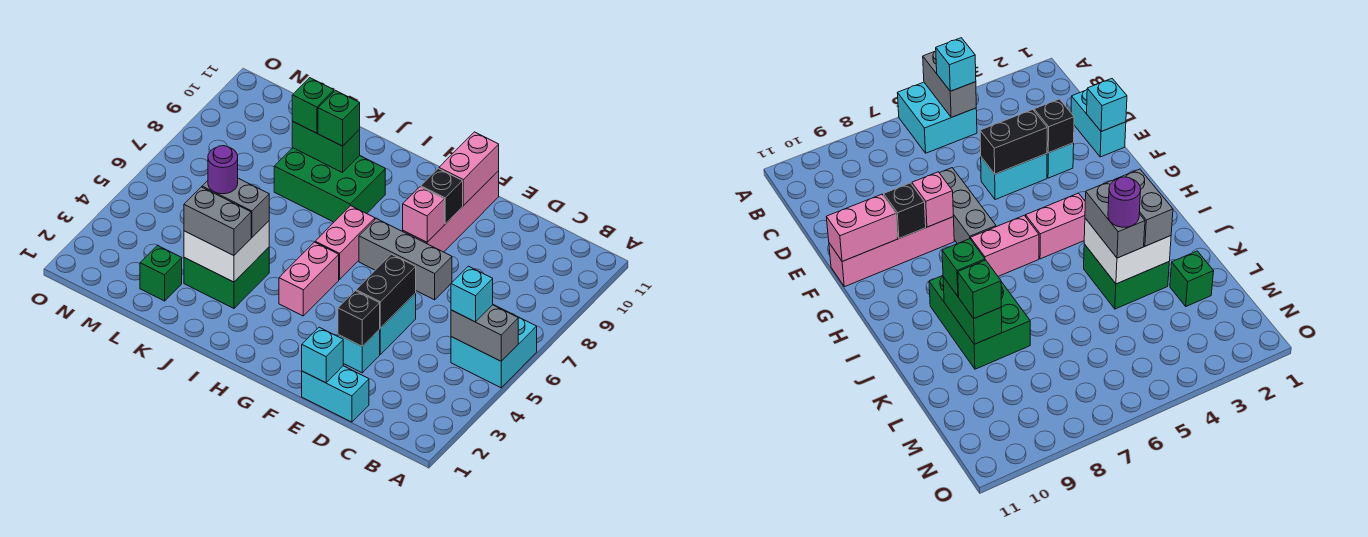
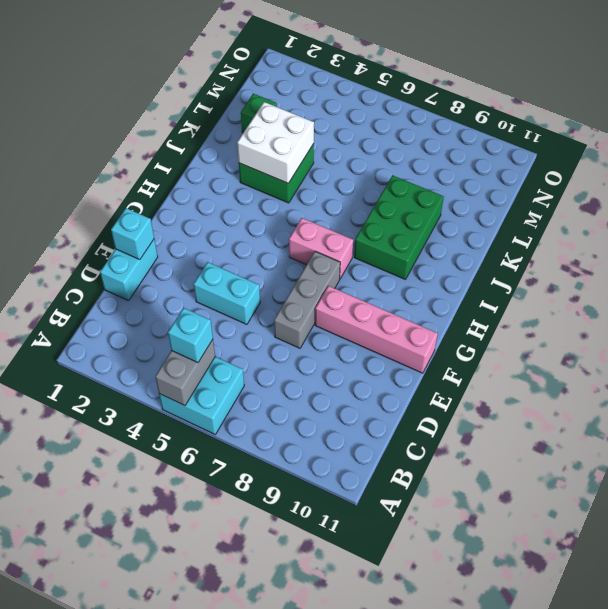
none -> cyan brick E3 level 1
none -> pink brick H4:H5 level 1
none -> black brick E3 level 2

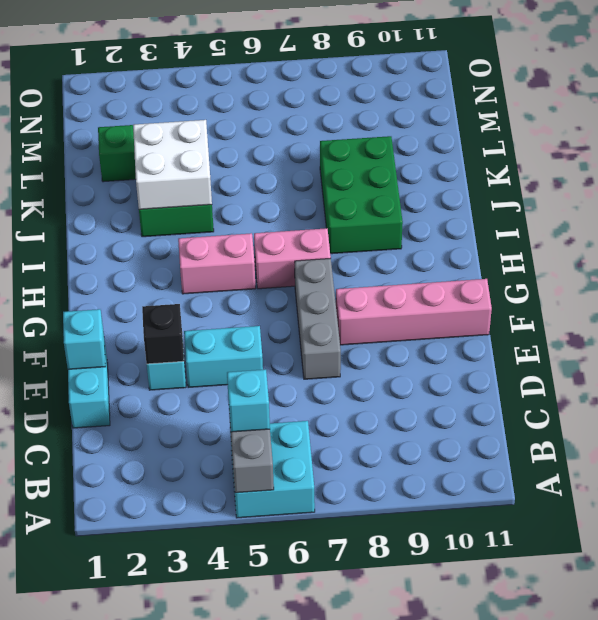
none -> black brick E4:E5 level 2
none -> pink brick F8 level 2
none -> black brick F9 level 2

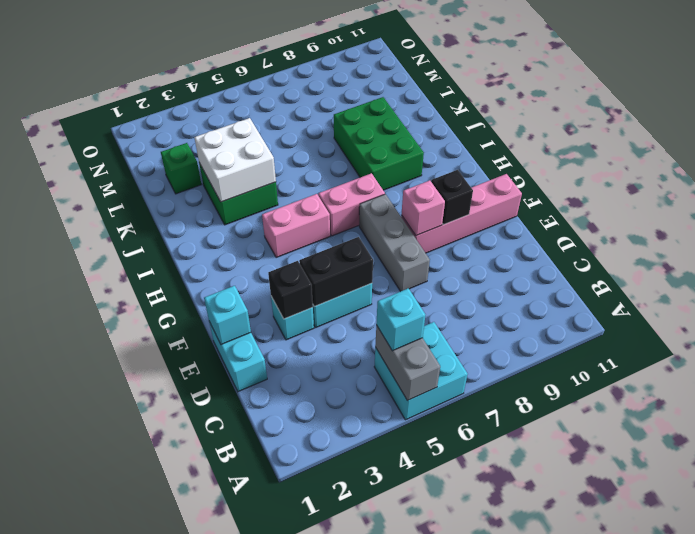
none -> pink brick F10:F11 level 2
none -> green brick J9:K9 level 2
none -> grey brick J3:K3 level 3

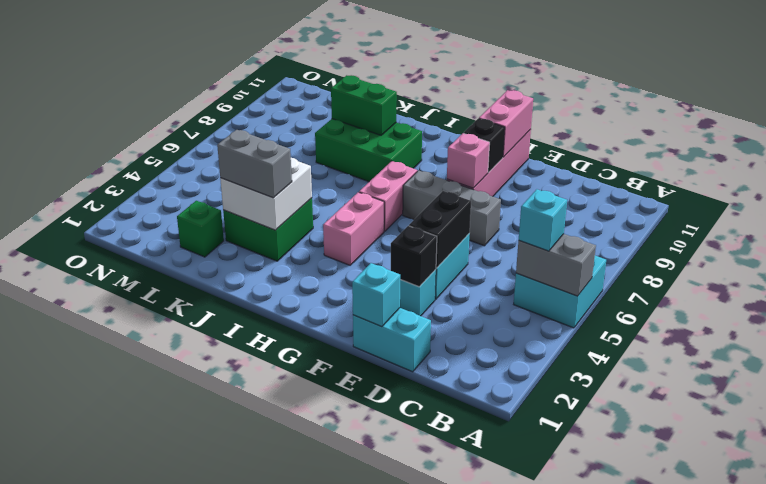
none -> grey brick J4:K4 level 3
none -> green brick J9 level 3
none -> green brick K9 level 3

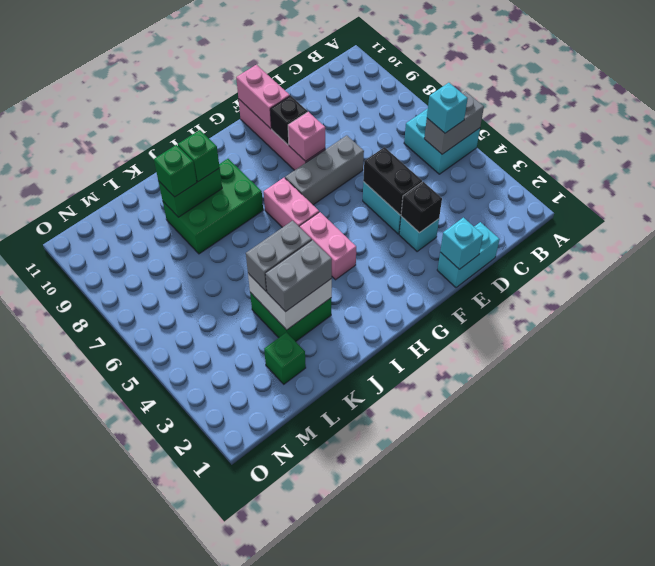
none -> purple round brick K4 level 4

